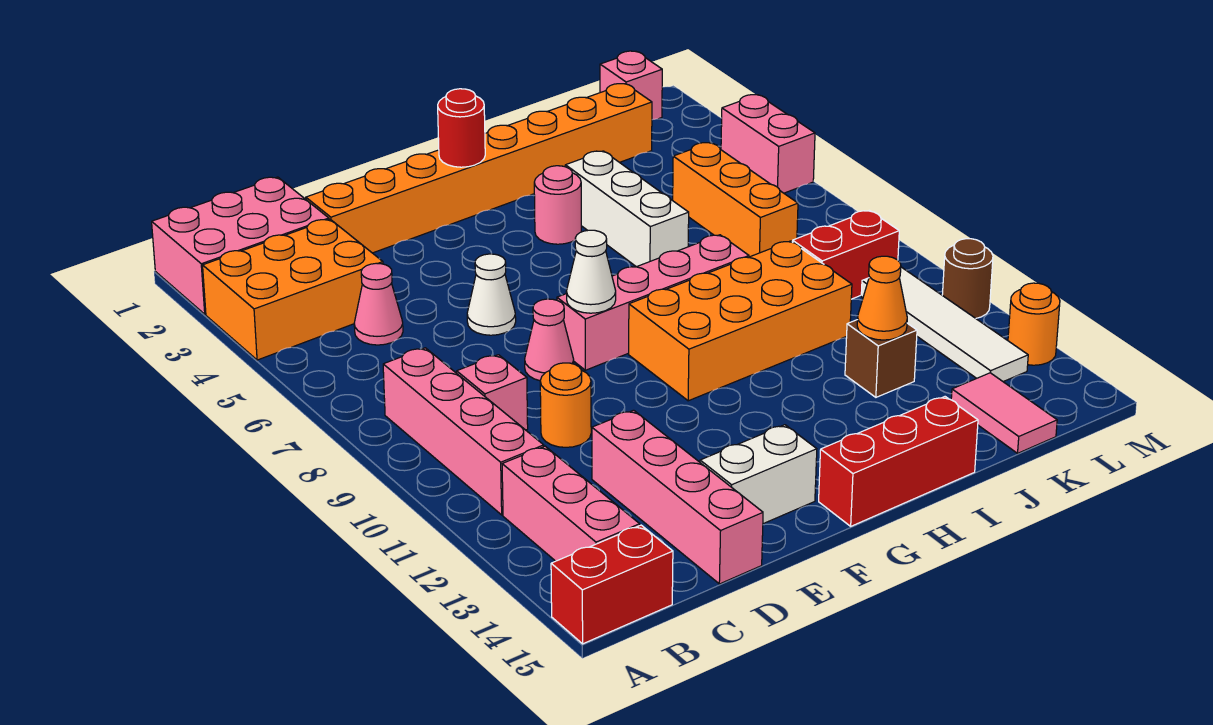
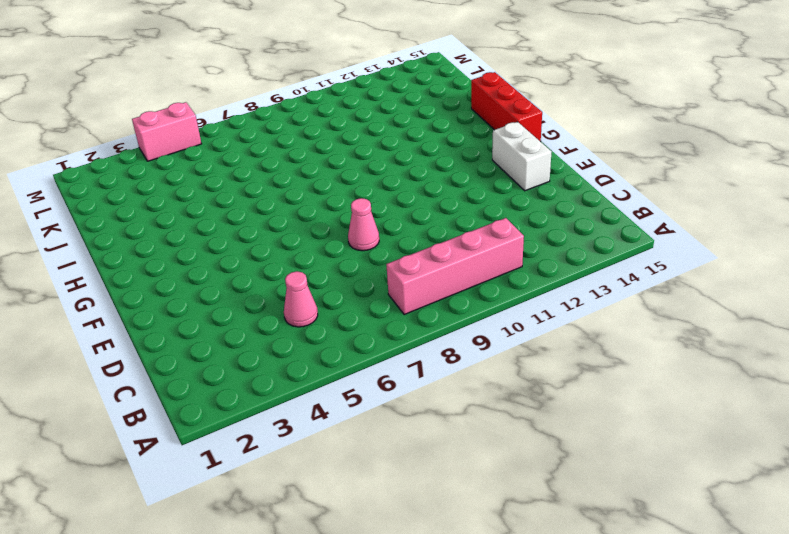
none -> pink brick A1:C2 level 1
none -> orange brick A3:C4 level 1
none -> red brick A15:B15 level 1
none -> pink brick B12:B14 level 1

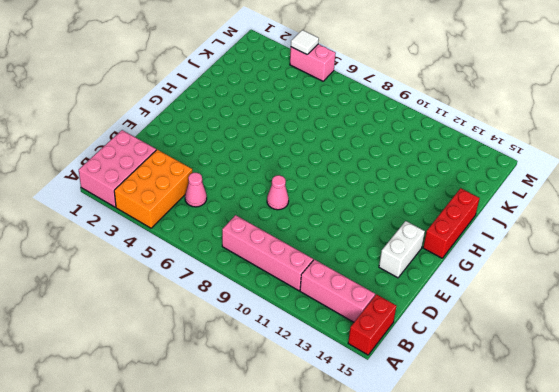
white tile M4 level 2 -> none
none -> pink brick C9 level 1
none -> orange brick D2:K2 level 1
none -> orange round brick D10 level 1
none -> pink brick D12:D15 level 1

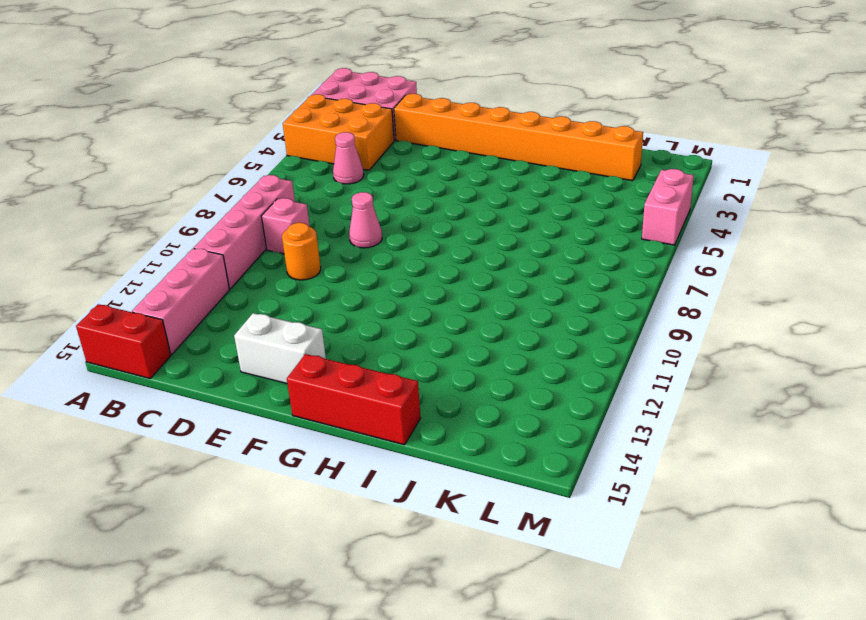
none -> pink brick D12:D15 level 1
none -> white cone E6 level 1
none -> pink brick F8:I8 level 1
none -> orange brick G9:J10 level 1

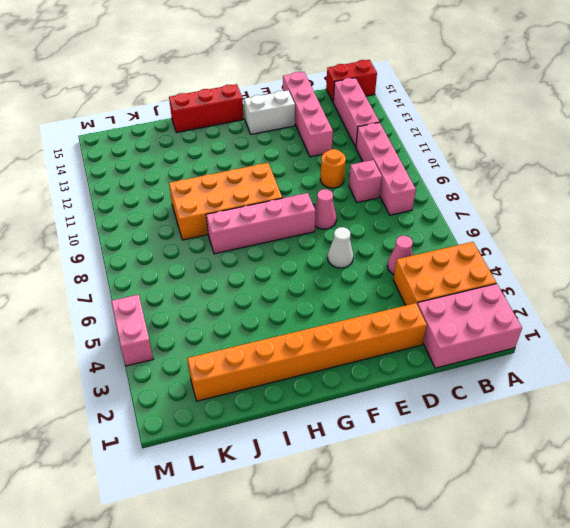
none -> pink round brick H4 level 1
none -> white brick I4:I6 level 1
none -> brown brick J12 level 1
none -> orange brick K5:K7 level 1

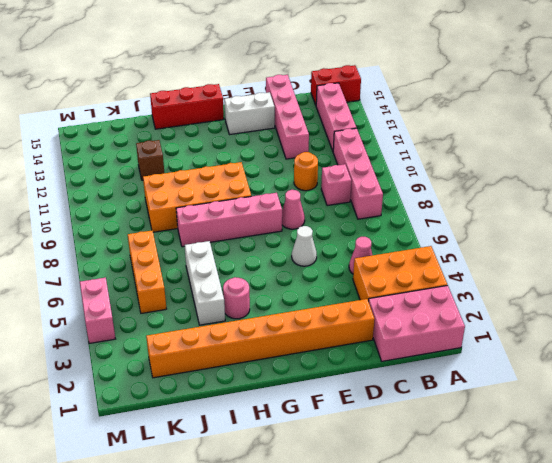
none -> red brick K9:L9 level 1
none -> pink tile K14:K15 level 1
none -> pink brick L1 level 1
none -> white tile L10:L13 level 1

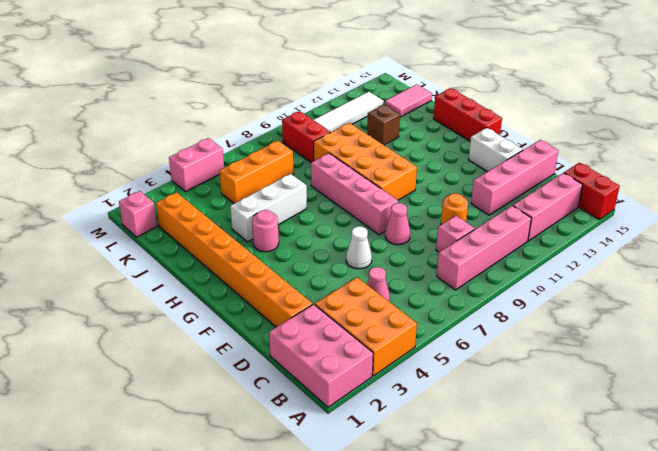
none -> brown round brick M11 level 1
none -> orange round brick M13 level 1
none -> white cone F8 level 2
none -> red round brick G2 level 2

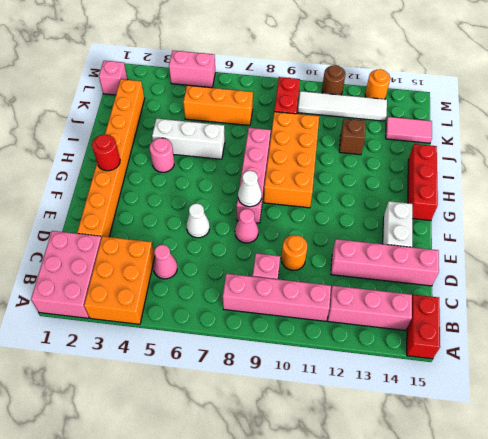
none -> orange cone J12 level 2

